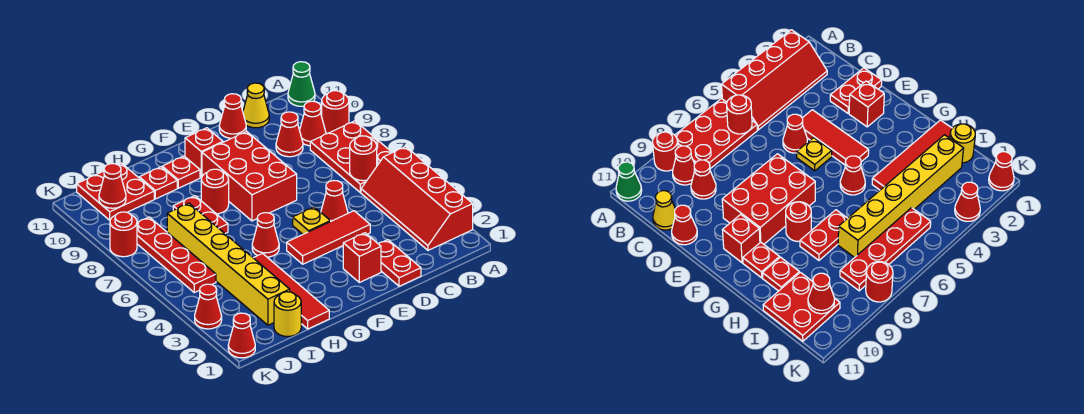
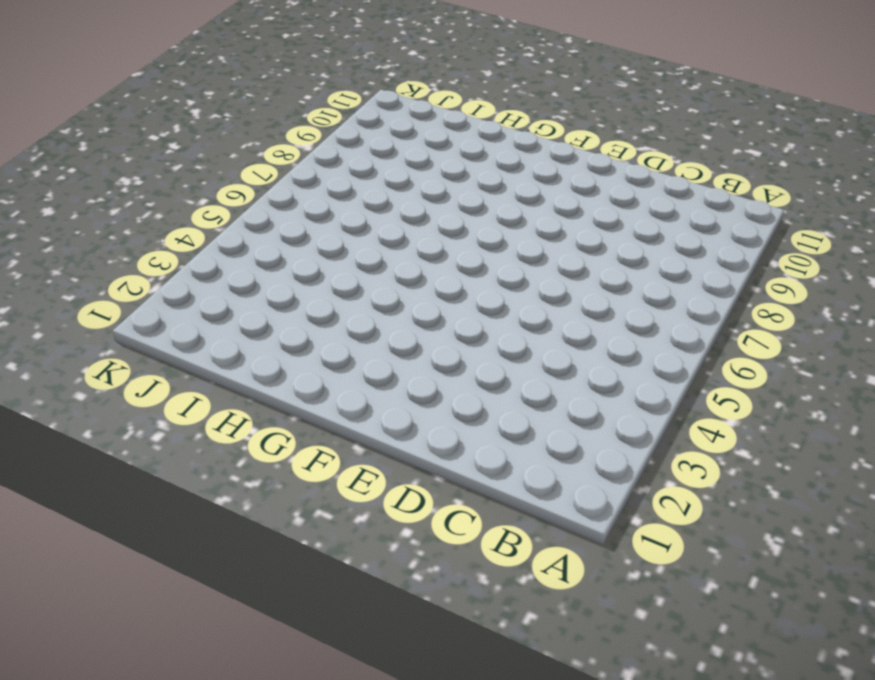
none -> red slope A2:B5 level 1 top A
none -> red plate A6:B8 level 1
none -> red round brick A9 level 1
none -> green cone A11 level 1

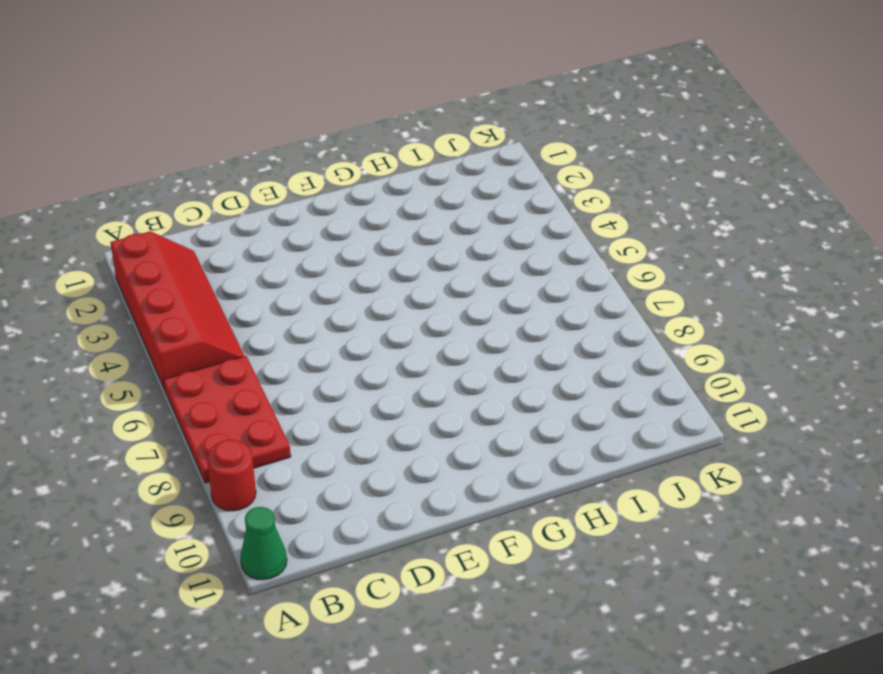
none -> red cone B9 level 1
none -> red cone C9 level 1
none -> yellow cone C11 level 1
none -> red plate D1:D2 level 1

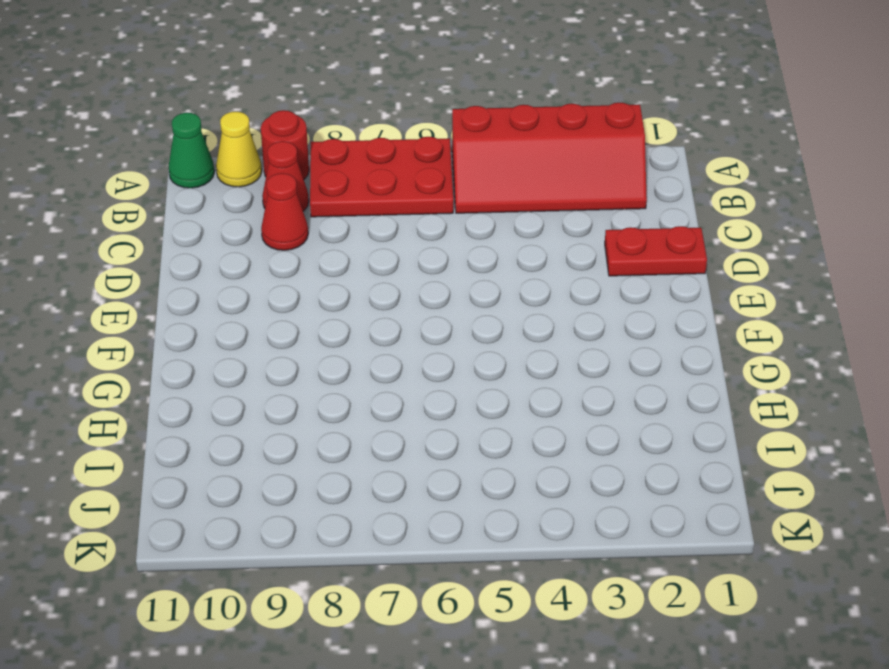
yellow cone A10 level 1 -> yellow cone C11 level 1
none -> red tile D4:F4 level 1
none -> red cone D5 level 1
none -> red cone D11 level 1
none -> red brick E2 level 1

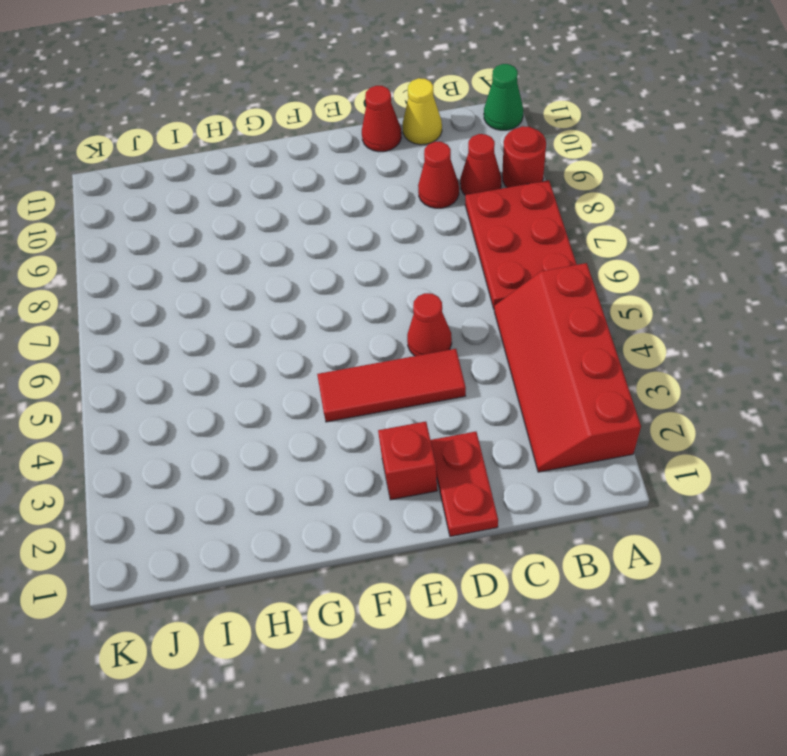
none -> yellow plate E5 level 1
none -> red brick E7:F9 level 1
none -> red brick F10 level 1
none -> red cone G5 level 1

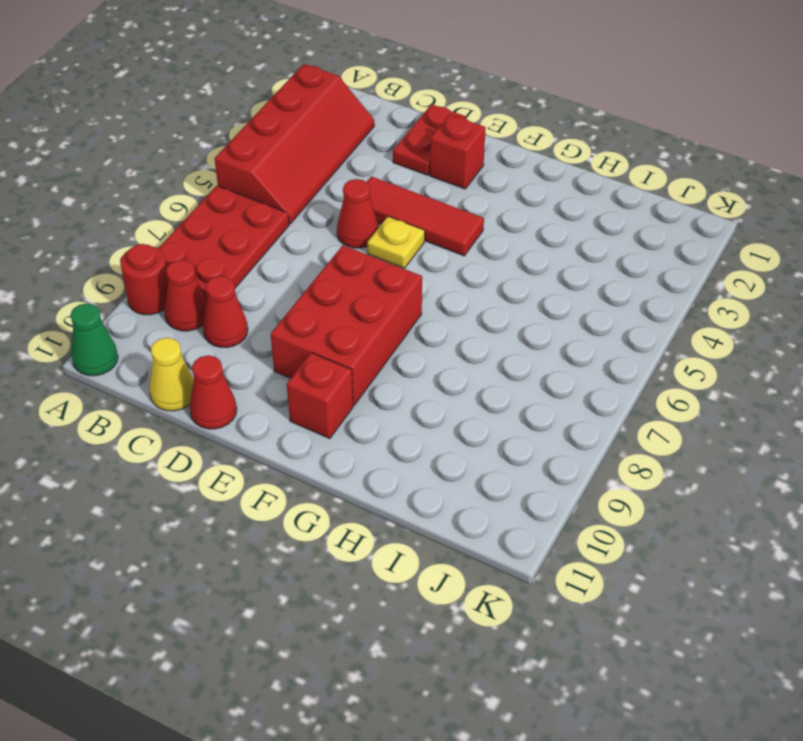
none -> red cone G5 level 1
none -> red round brick G8 level 1
none -> red plate G10 level 1
none -> red tile H1:H4 level 1

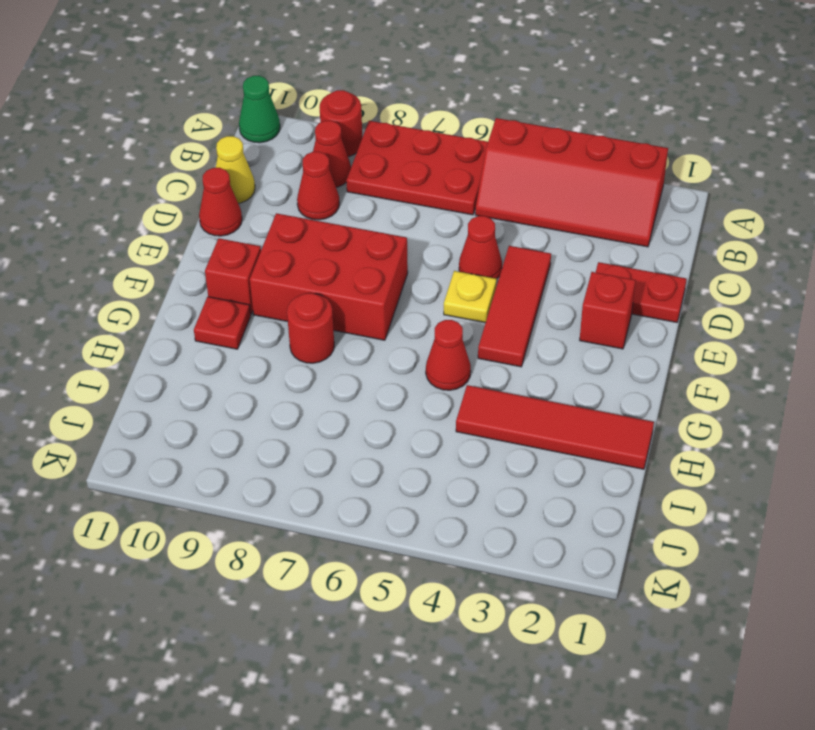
none -> red plate H7:H8 level 1
none -> red plate H10 level 1
none -> yellow round brick I1 level 1
none -> yellow brick I2:I7 level 1

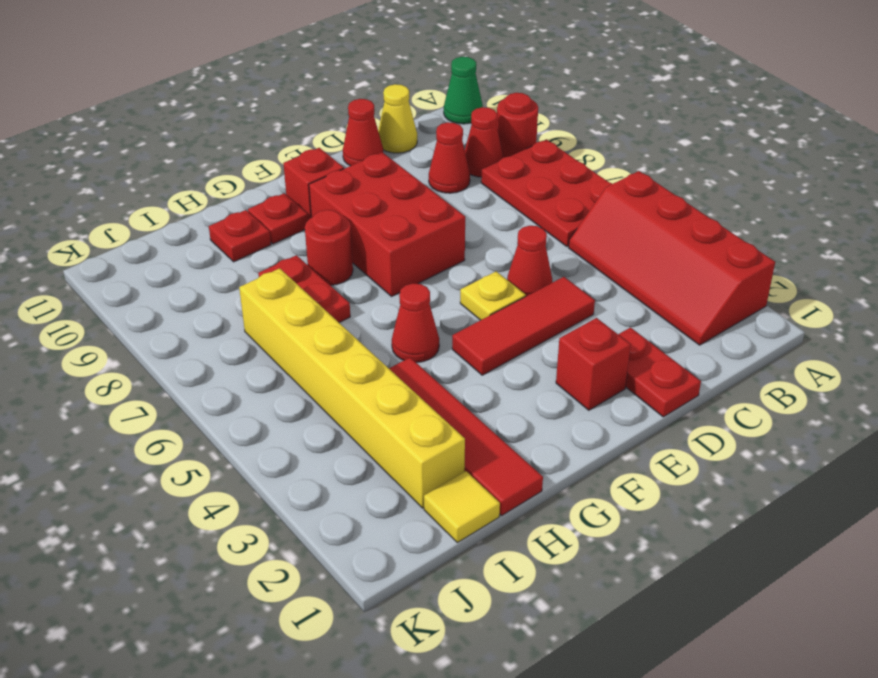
yellow tile I1 level 1 -> yellow round brick I1 level 1
none -> red plate I10:J11 level 1
none -> red plate J5:J8 level 1
none -> red cone K1 level 1
none -> red cone K3 level 1

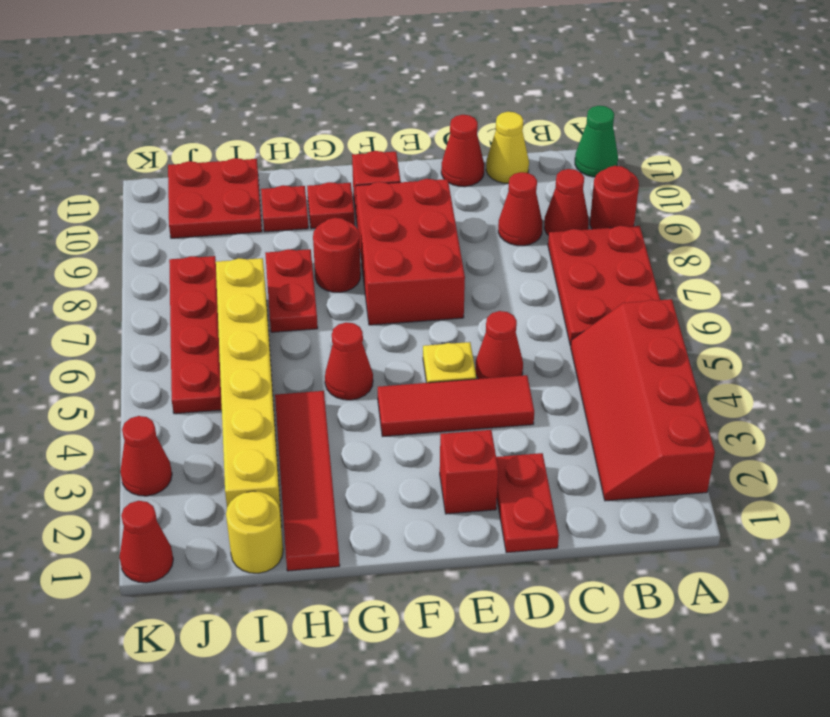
none -> red round brick K8 level 1
none -> red round brick B6 level 2
none -> red cone J10 level 2

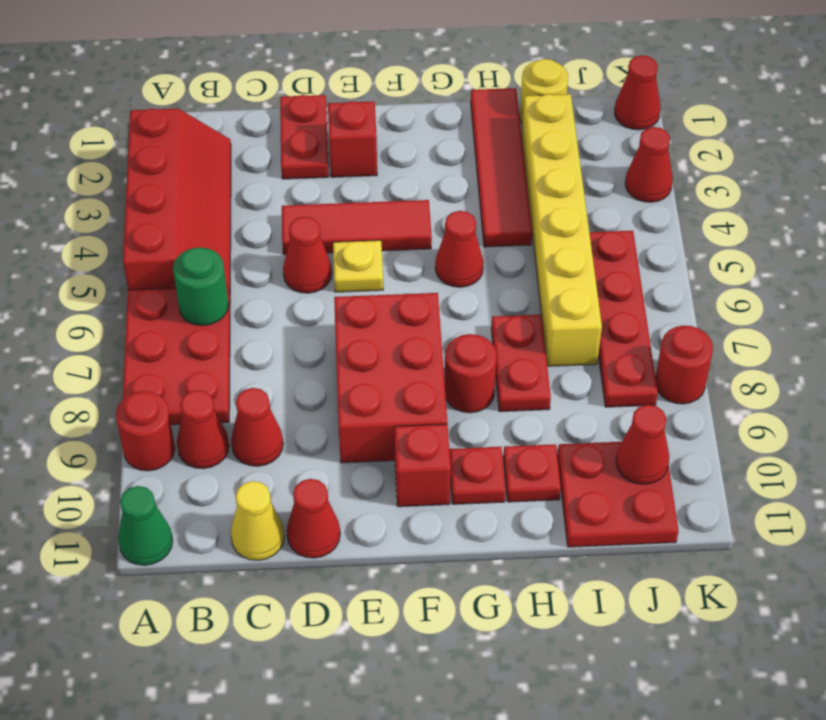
green round brick B6 level 2 -> red round brick B6 level 2

